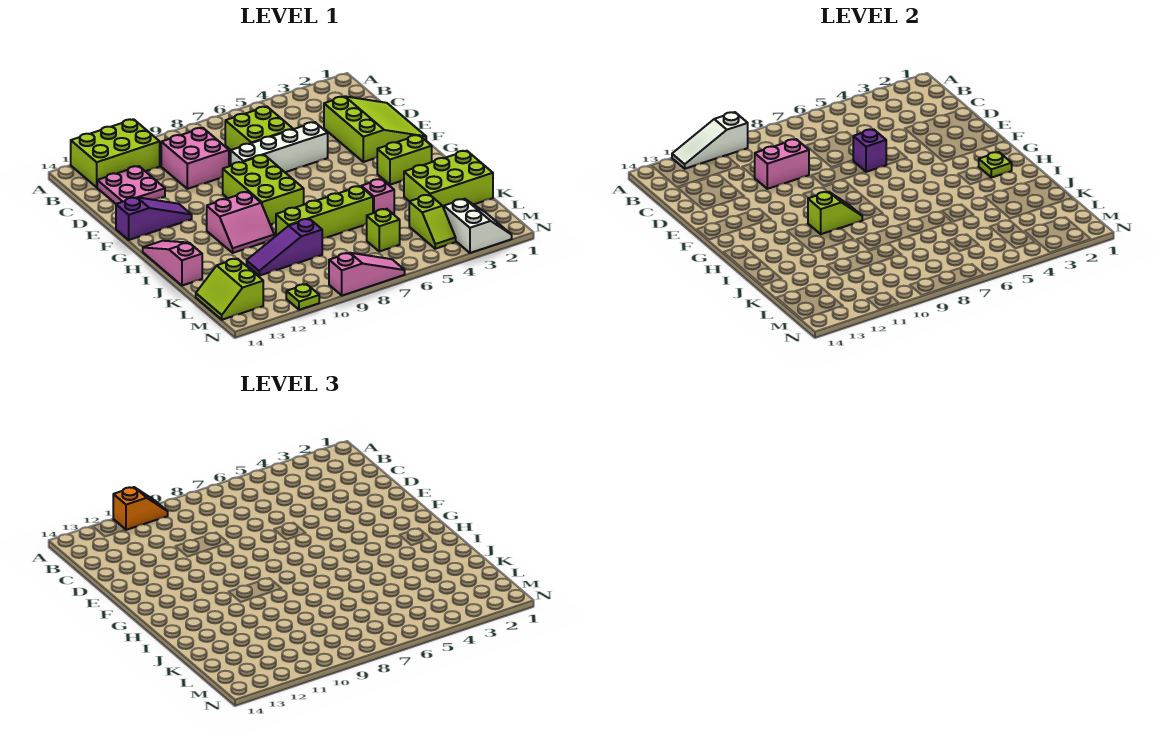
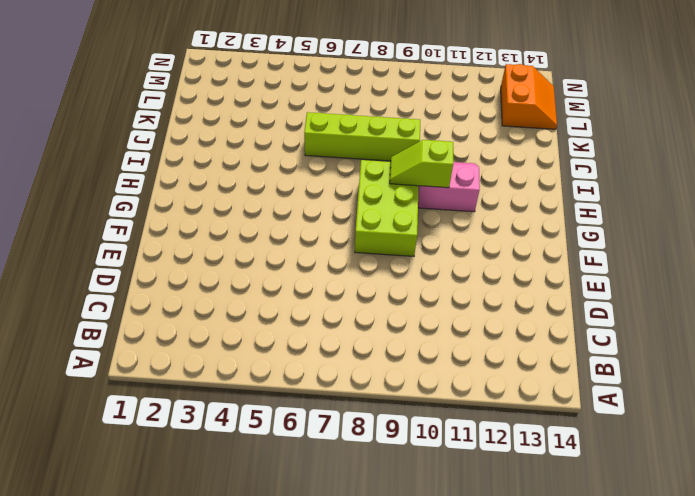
orange slope L13:M14 level 1 top 13 -> lime slope L13:M14 level 1 top 13
none -> lime brick A11:B13 level 1
none -> lime brick C6:D7 level 1
none -> pink brick C9:D10 level 1

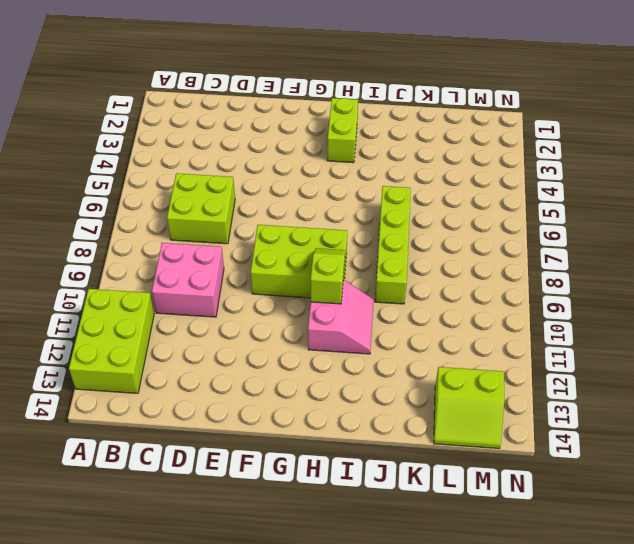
none -> pink plate C12:D13 level 1
none -> lime slope D1:F3 level 1 top 3
none -> white brick E5:E8 level 1

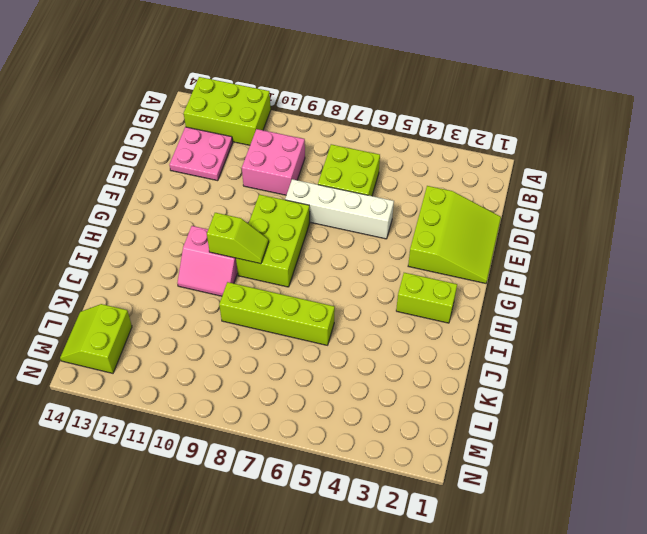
none -> purple slope F12:F14 level 1 top 14
none -> pink slope H14:J14 level 1 top J
none -> lime brick J1:K3 level 1

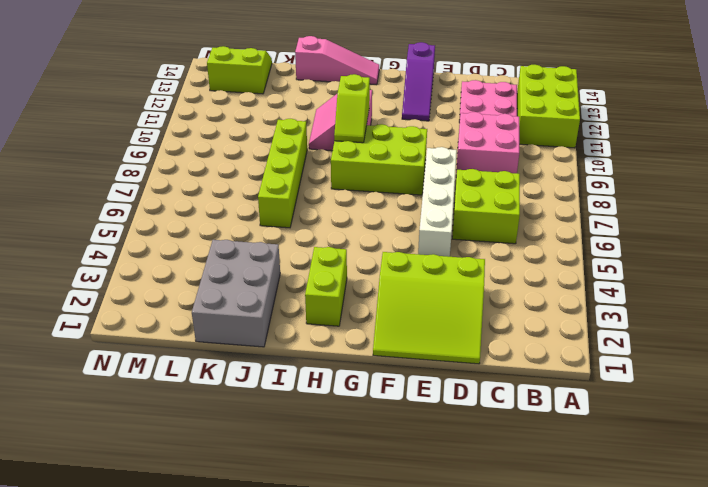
grey brick J1:K3 level 1 -> lime brick J1:K3 level 1
none -> pink brick J5 level 1
none -> purple slope K9:K11 level 1 top 9
none -> lime slope L4:M4 level 1 top L

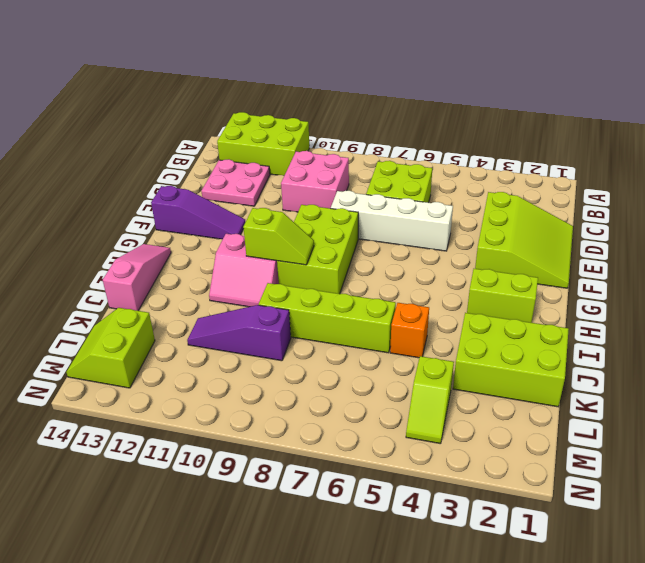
orange brick J5 level 1 -> pink brick J5 level 1
none -> lime brick L6 level 1
none -> white slope M2:N3 level 1 top 3
none -> pink slope N7:N9 level 1 top 9

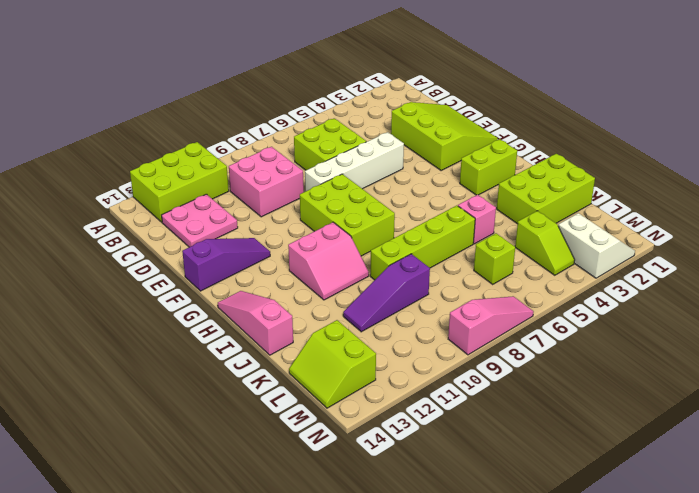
none -> lime plate N11 level 1
none -> white slope A10:A12 level 2 top 10
none -> pink brick D9:D10 level 2

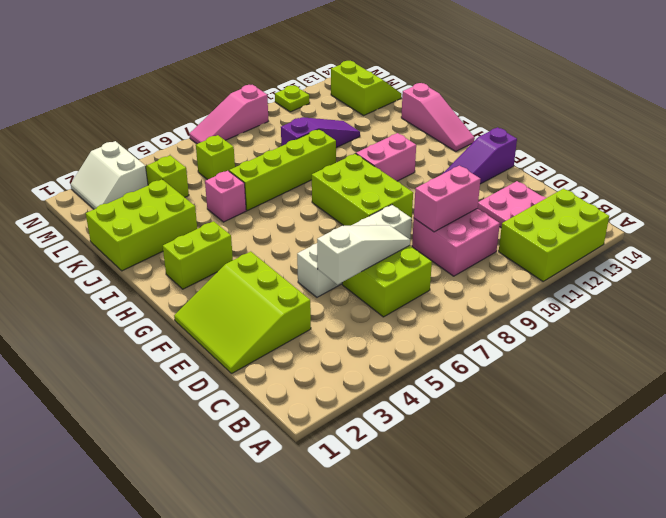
white slope D5:D7 level 2 top 5 -> white slope A10:A12 level 2 top 10
none -> purple brick E6 level 2
none -> lime plate H2 level 2
none -> lime slope H9:H10 level 2 top 10

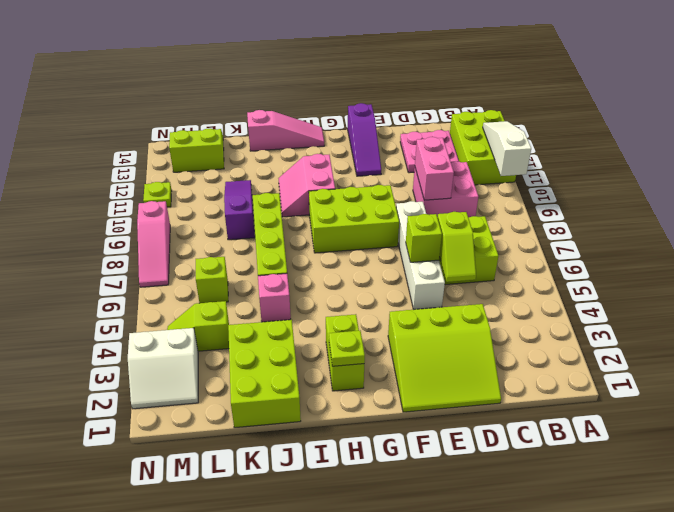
lime slope D5:D6 level 2 top 6 -> lime slope H9:H10 level 2 top 10
lime brick E6 level 2 -> purple brick E6 level 2
none -> orange slope A10:A11 level 3 top 11

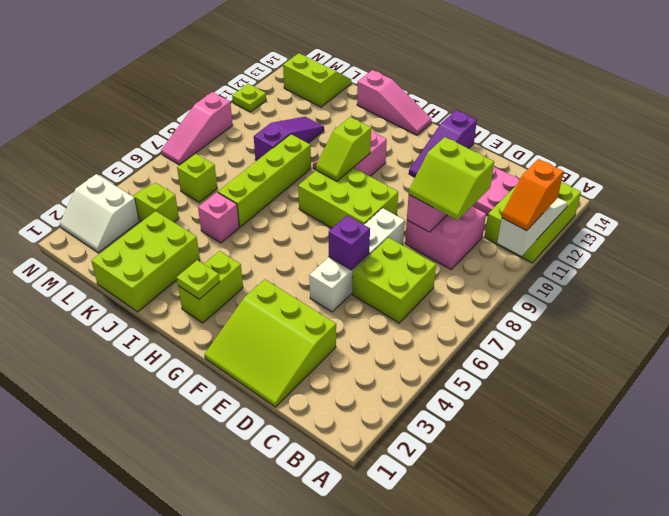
lime slope C9:D10 level 3 top 10 -> none

